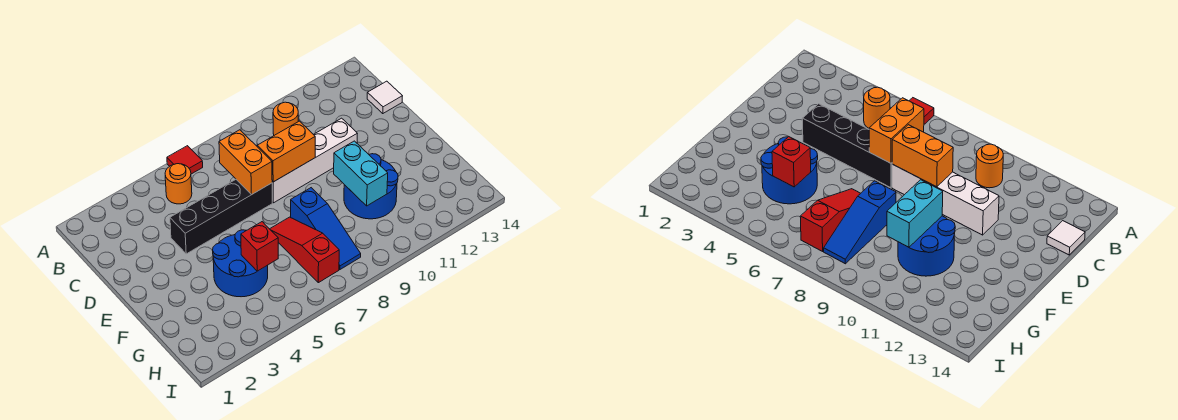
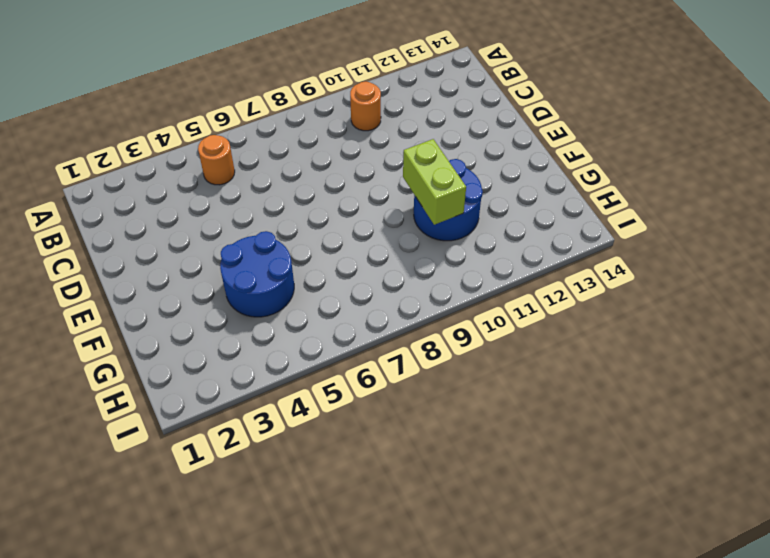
lime brick F10:G10 level 2 -> cyan brick F10:G10 level 2
none -> red tile A6 level 1
none -> white tile C14 level 1
none -> black brick D4:D7 level 1

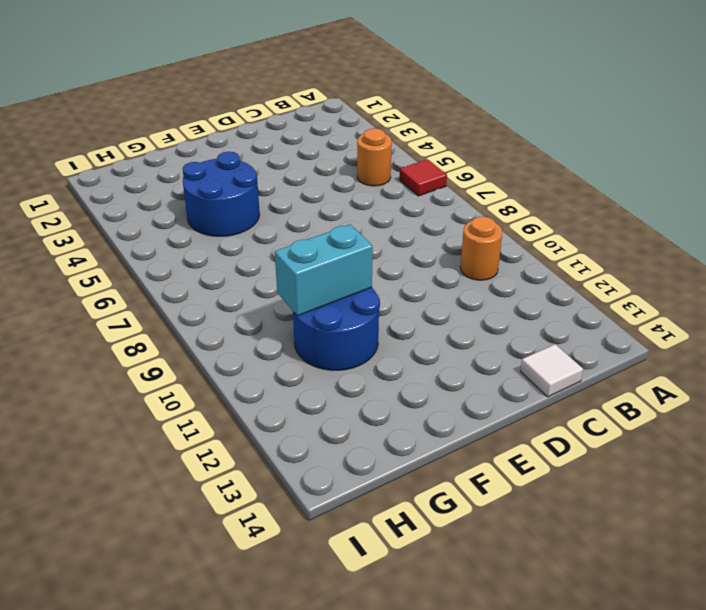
none -> black brick D4:D7 level 1
none -> white brick D8:D11 level 1
none -> red slope F7:H7 level 1 top H

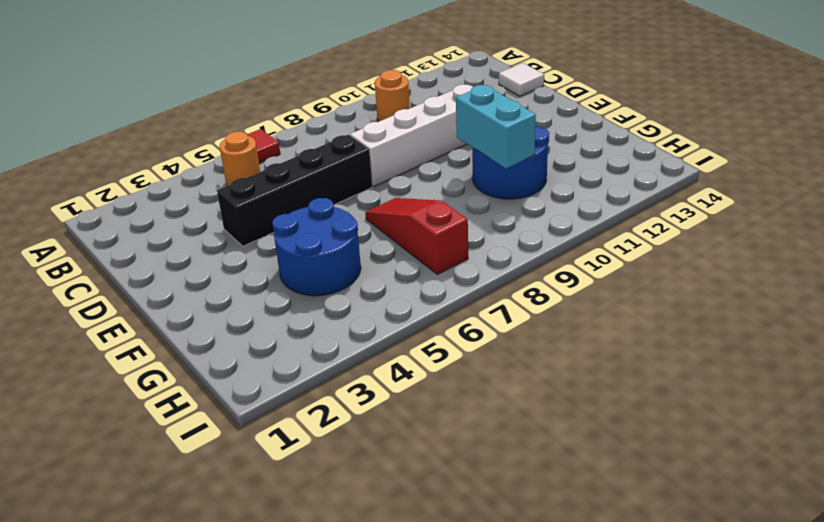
none -> blue slope F8:H8 level 1 top F
none -> orange brick C7:D7 level 2
none -> orange brick D8:D9 level 2

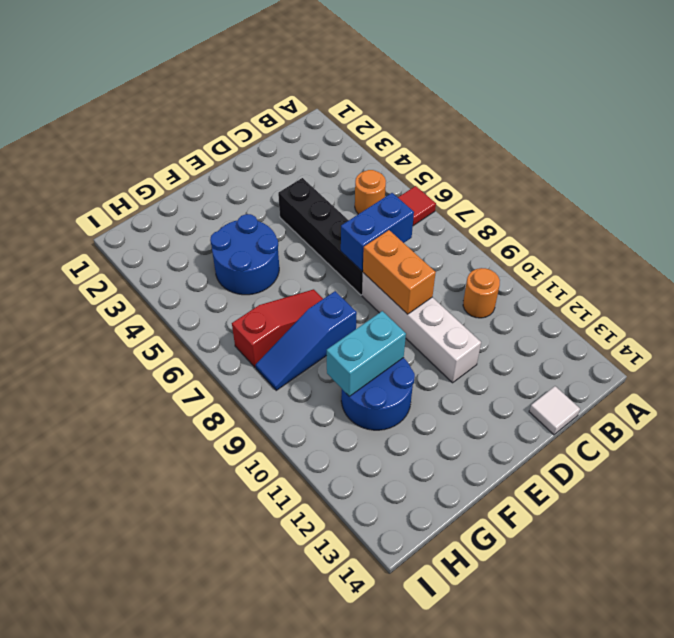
blue brick C7:D7 level 2 -> orange brick C7:D7 level 2
none -> red brick G5 level 2

